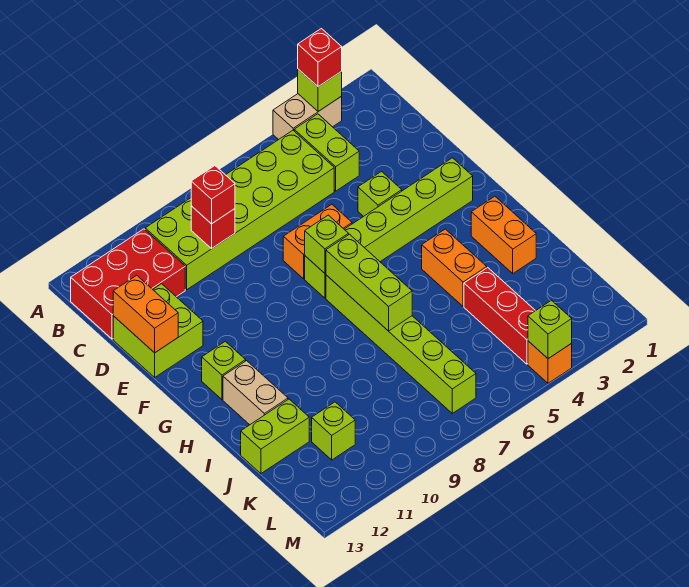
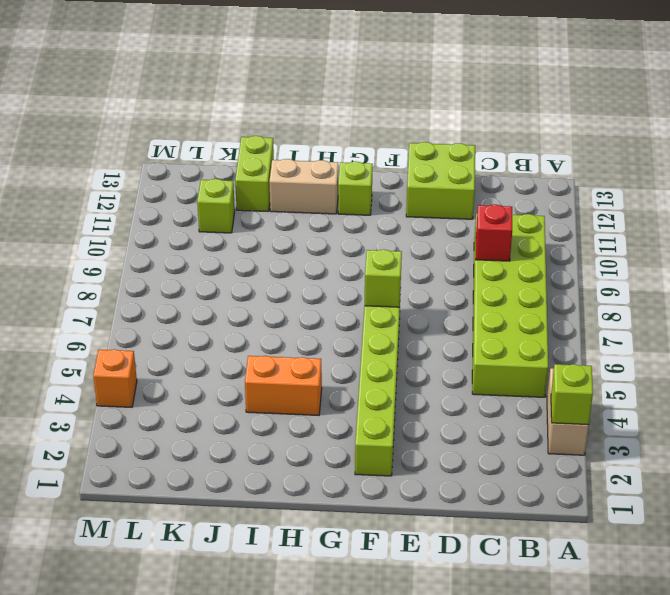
none -> lime brick B4:C4 level 1
none -> red brick B11:C13 level 1
none -> lime brick E4 level 1

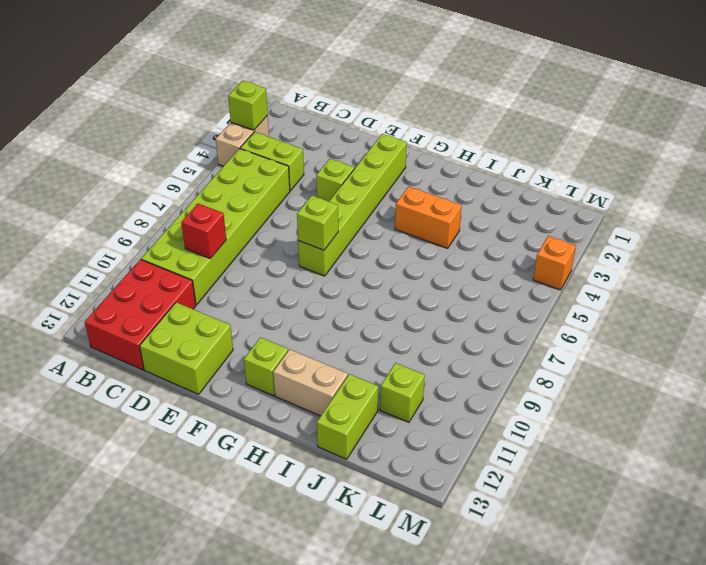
none -> orange brick E6:E7 level 1
none -> lime brick G7:L7 level 1
none -> orange brick H2:I2 level 1

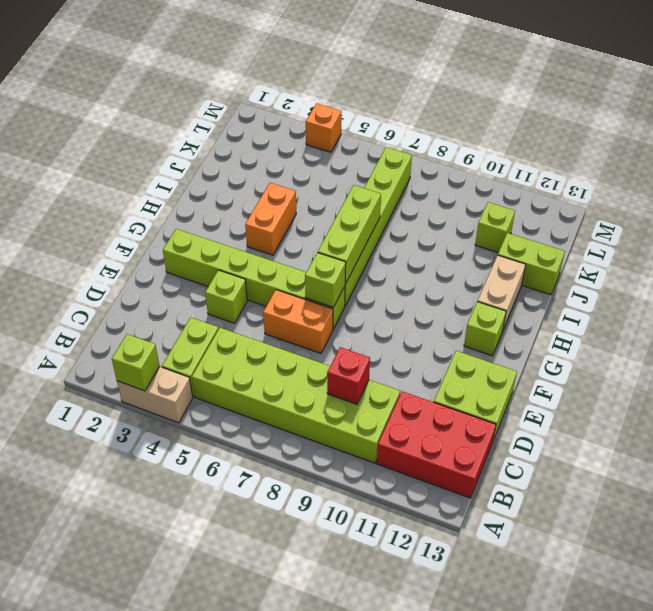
none -> orange brick H2:I2 level 1
none -> red brick J4:L4 level 1
none -> orange brick D13:E13 level 2

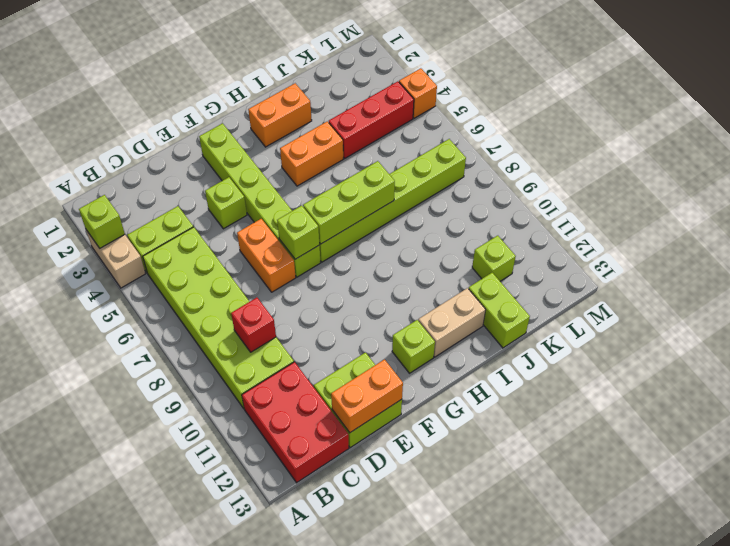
none -> lime brick M4 level 2
none -> red brick A3 level 3
none -> red brick C9 level 3

